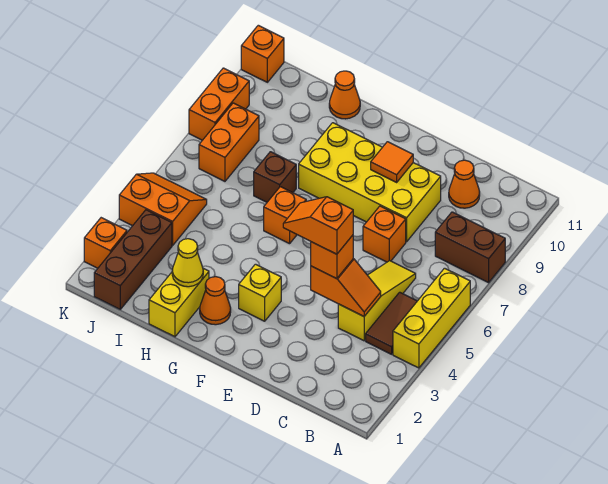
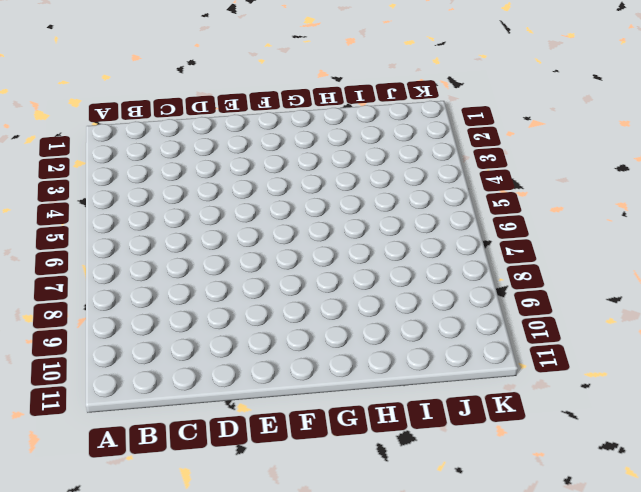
none -> yellow brick A4:A6 level 1
none -> brown brick A8:B8 level 1
none -> brown tile B4:B5 level 1

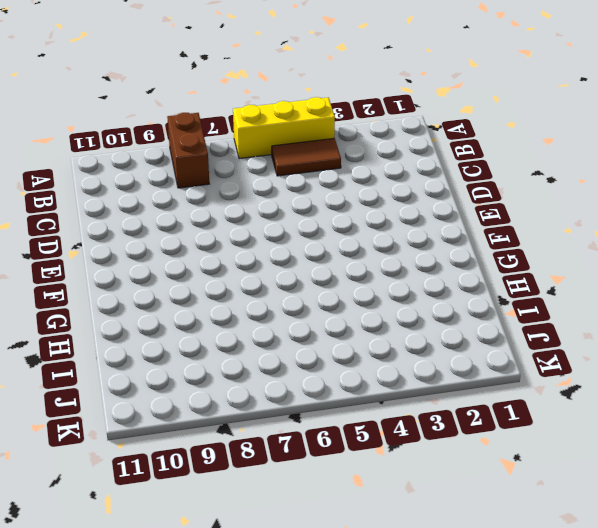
none -> yellow slope C4:C6 level 1 top 4
none -> orange cone C10 level 1
none -> orange brick D7 level 1

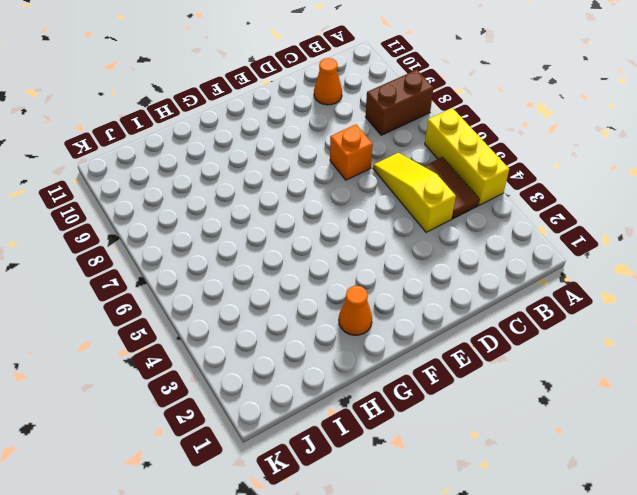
none -> yellow brick D8:G9 level 1
none -> yellow brick F3 level 1
none -> orange brick G6 level 1

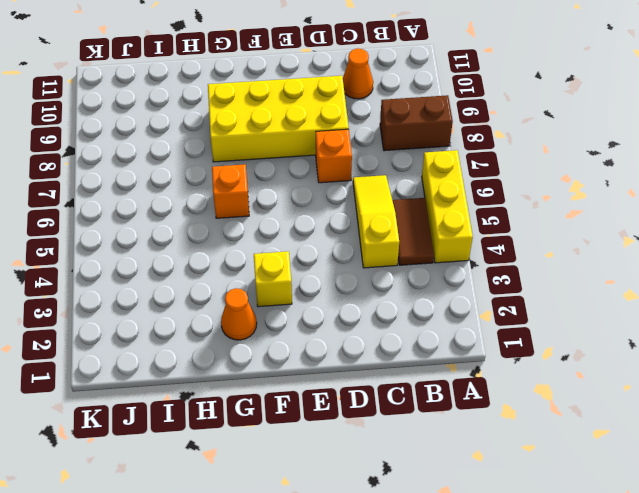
none -> yellow brick H1:H2 level 1
none -> brown brick H7 level 1
none -> orange cone H11 level 1

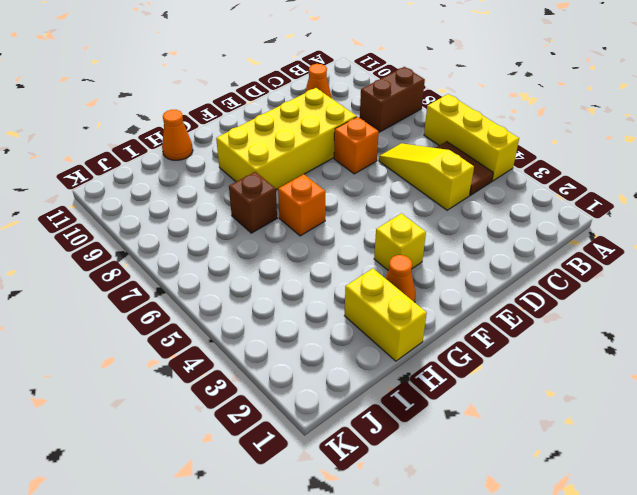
none -> brown brick J1:J3 level 1
none -> orange slope J4:K5 level 1 top 4
none -> orange brick J7:J8 level 1

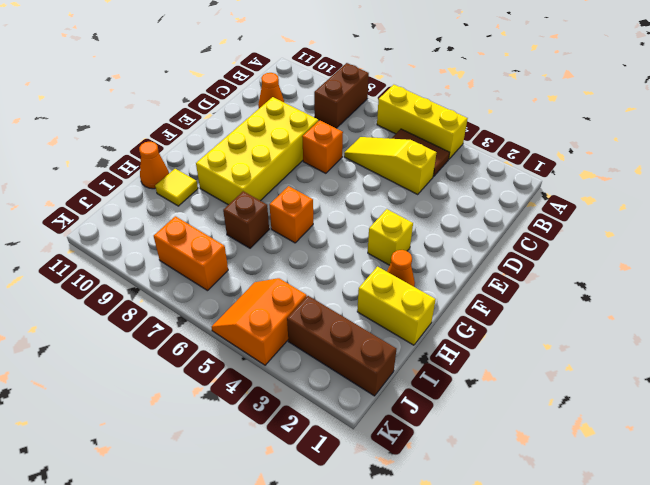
yellow tile H10 level 1 -> none
none -> orange brick K2 level 1
none -> orange brick K8:K9 level 1
none -> orange brick K11 level 1

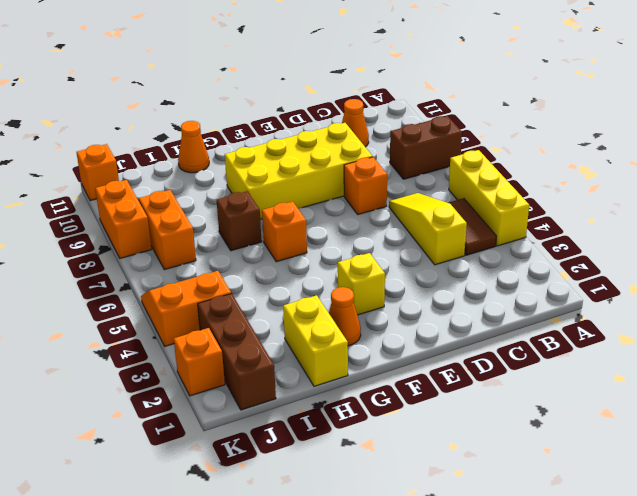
none -> orange slope C4:D4 level 2 top D
none -> orange tile E9 level 2
none -> yellow cone H2 level 2

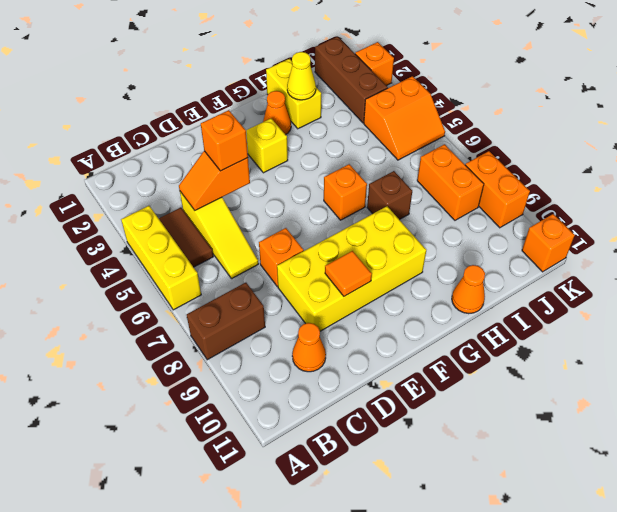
none -> orange slope D4:E4 level 4 top D

